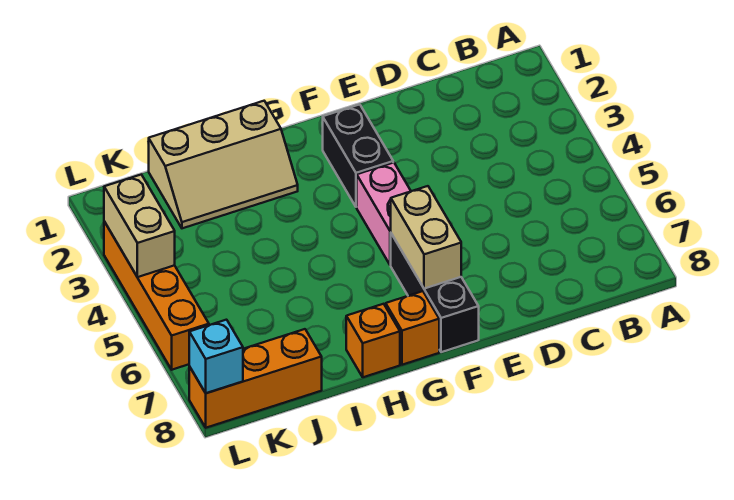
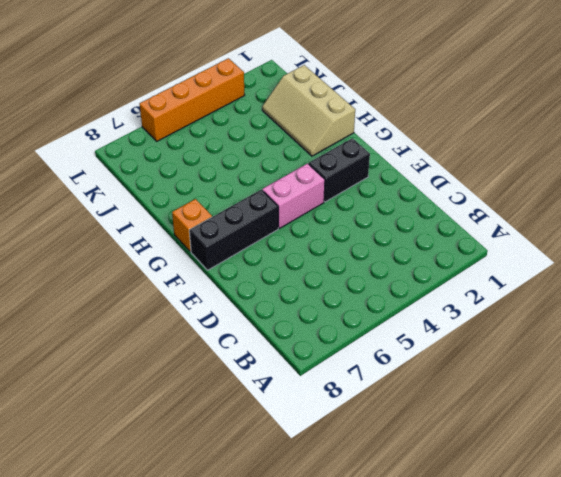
none -> orange brick H8 level 1
none -> orange brick J8:L8 level 1

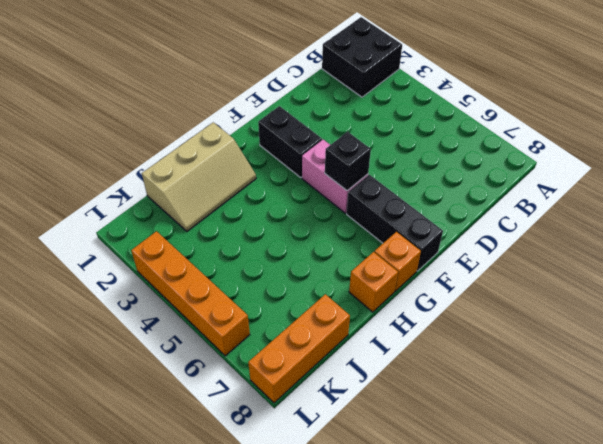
black brick A1:B2 level 1 -> none
black brick F5 level 2 -> none
none -> tan brick F6:F7 level 2
none -> tan brick L3:L4 level 2

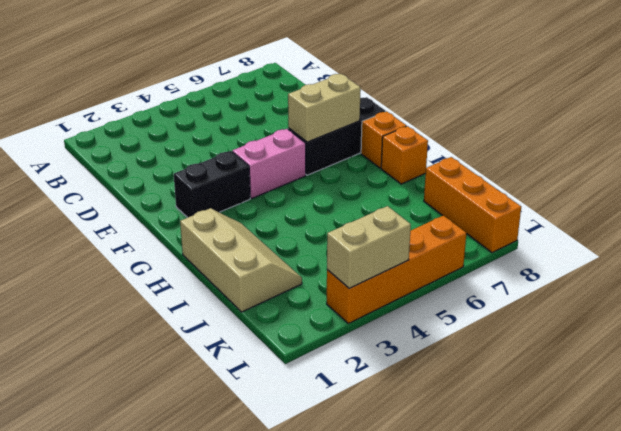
none -> cyan brick L8 level 2

